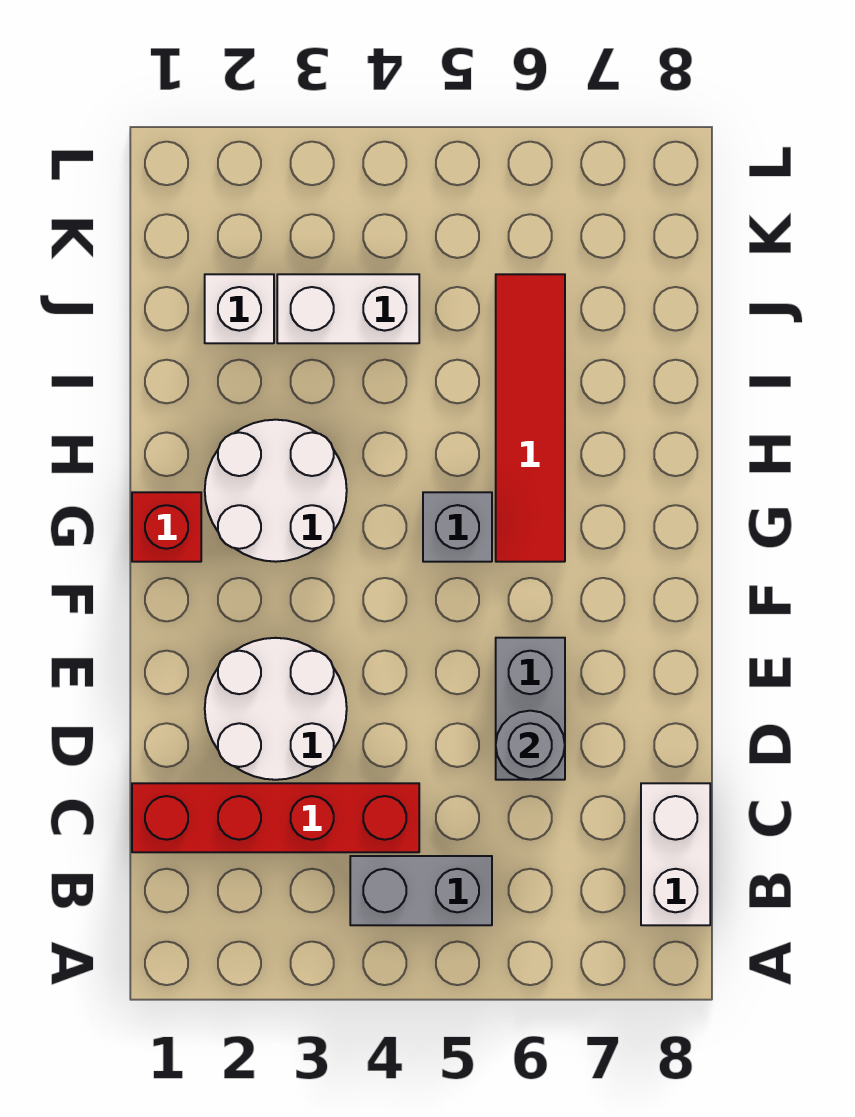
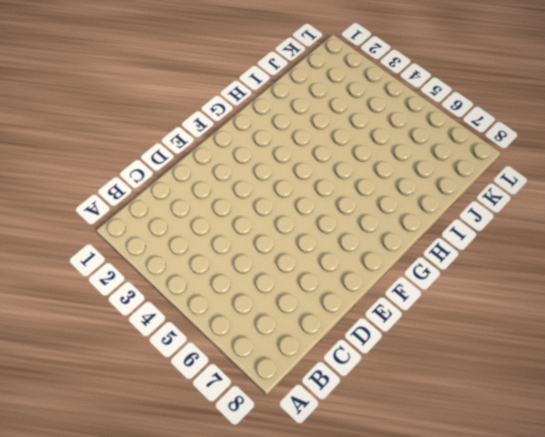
none -> grey brick B4:B5 level 1
none -> white brick B8:C8 level 1
none -> red brick C1:C4 level 1

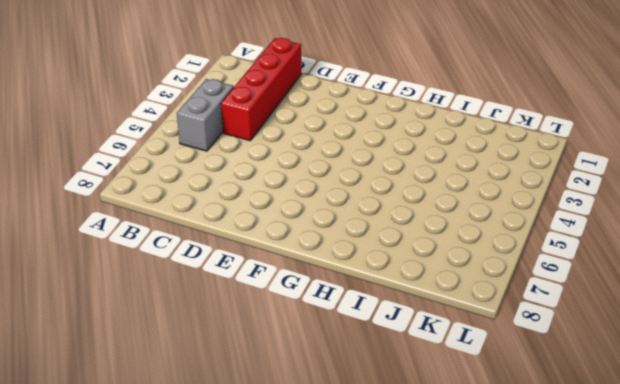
none -> white brick B8:C8 level 1
none -> white round brick D2:E3 level 1
none -> grey brick D6:E6 level 1

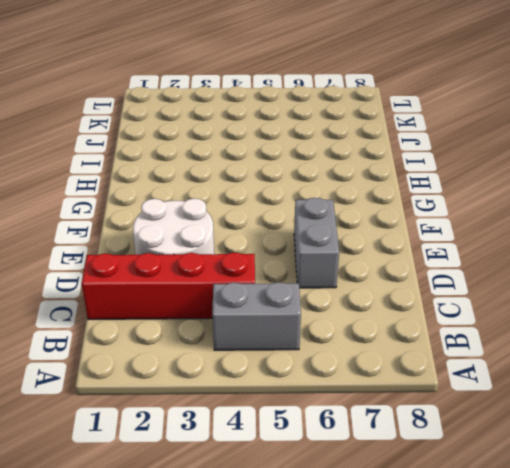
none -> white brick B8:C8 level 1
none -> red brick G1 level 1
none -> white round brick G2:H3 level 1

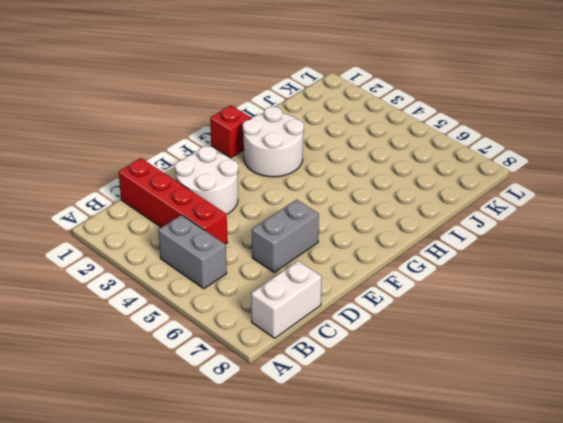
none -> grey brick G5 level 1
none -> red tile G6:J6 level 1
none -> white brick J2 level 1

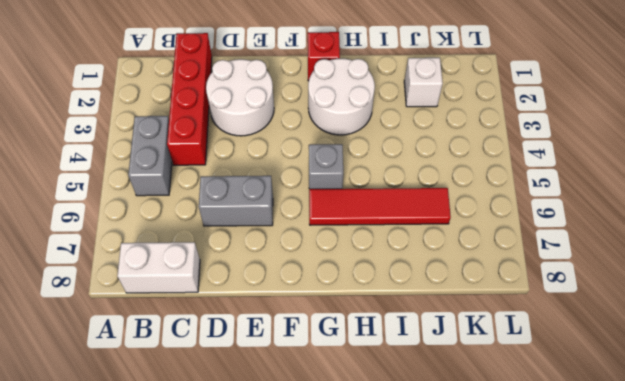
none -> white brick J3:J4 level 1
none -> grey round brick D6 level 2

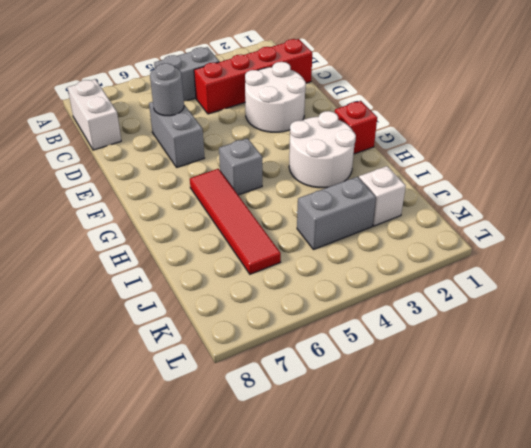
grey brick J3:J4 level 1 -> white brick J3:J4 level 1

